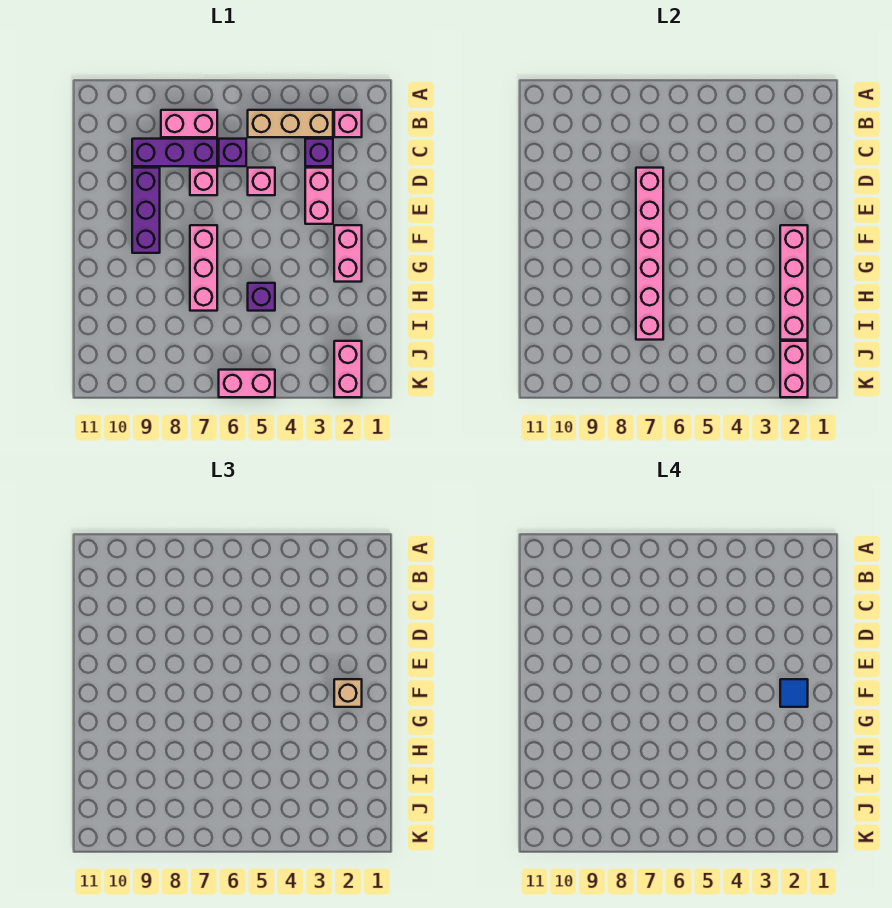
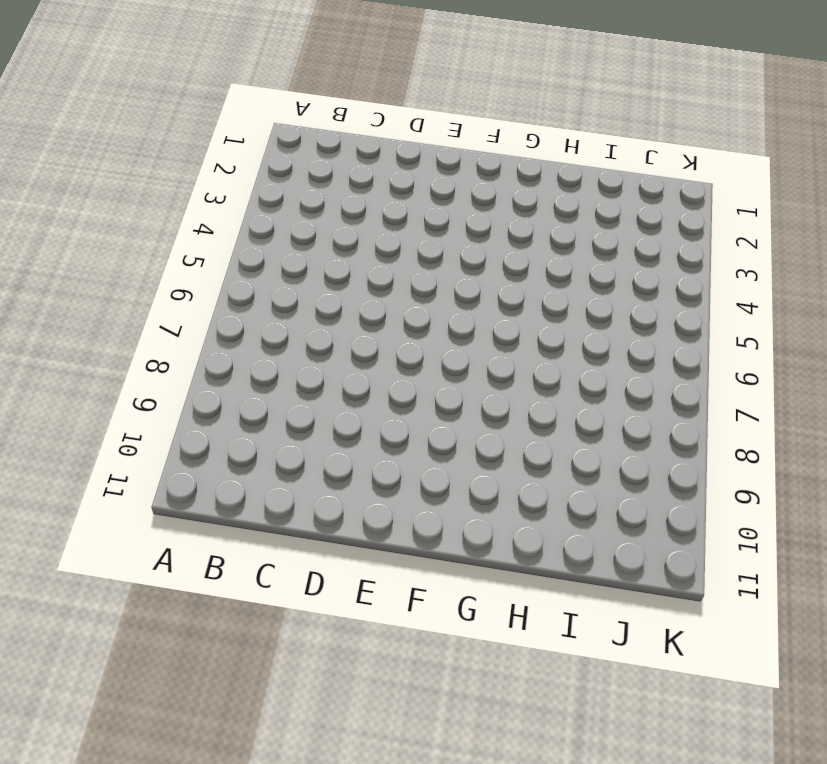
none -> pink brick B2 level 1
none -> tan brick B3:B5 level 1
none -> pink brick B7:B8 level 1

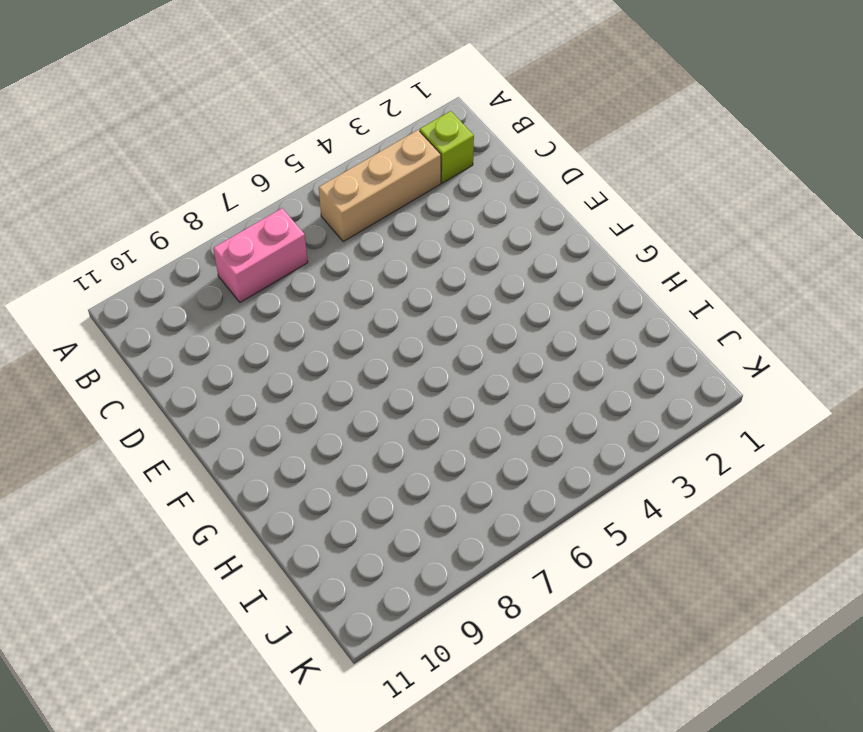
lime brick B2 level 1 -> pink brick B2 level 1
none -> purple brick C3 level 1
none -> purple brick C6 level 1
none -> purple brick C7:C9 level 1

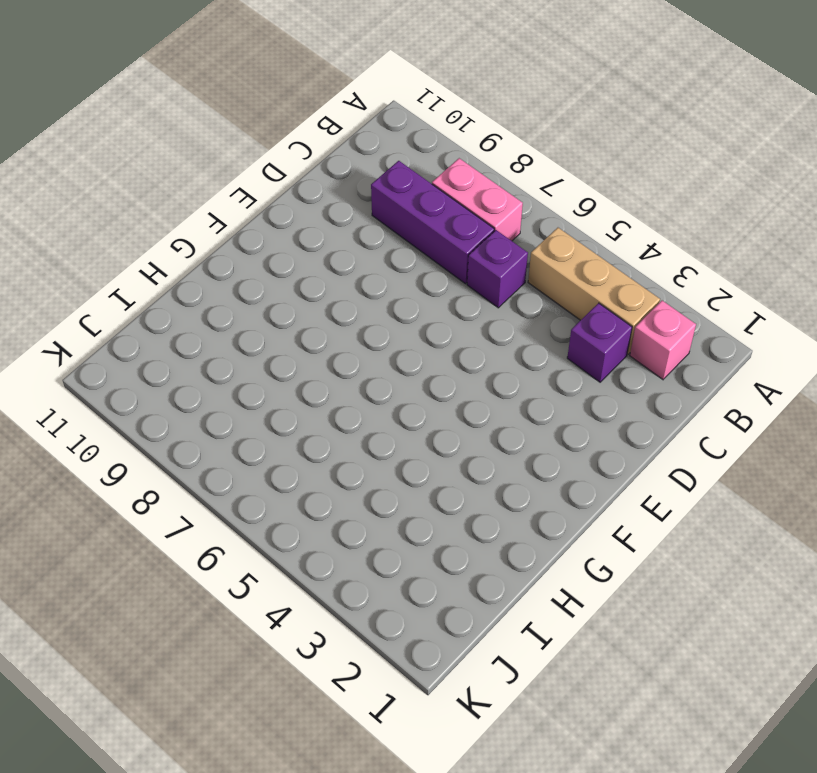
none -> pink brick D3:E3 level 1
none -> pink brick D5 level 1
none -> pink brick D7 level 1

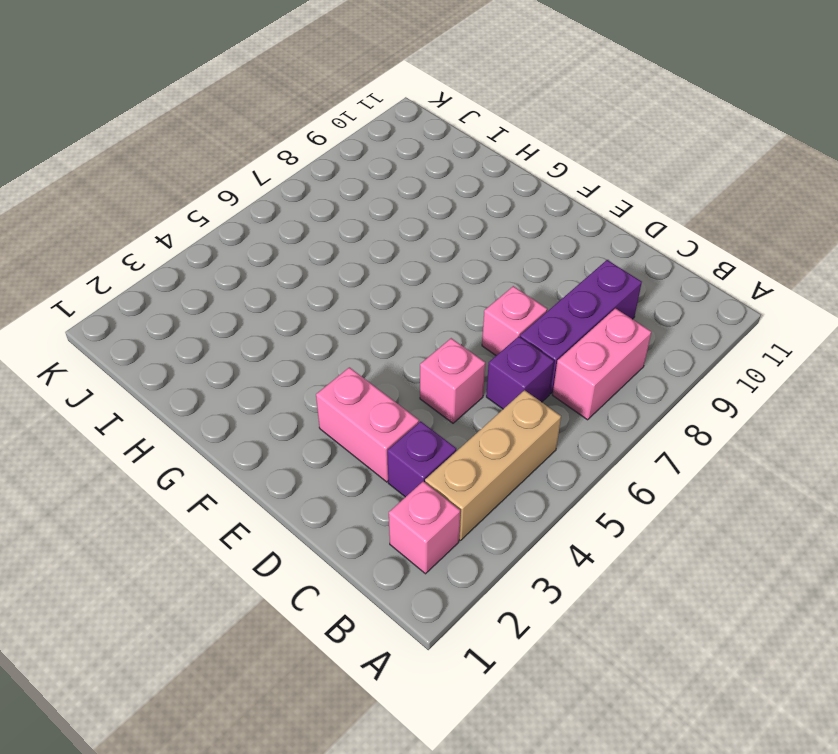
none -> purple brick D9:F9 level 1
none -> pink brick F2:G2 level 1
none -> pink brick F7:H7 level 1

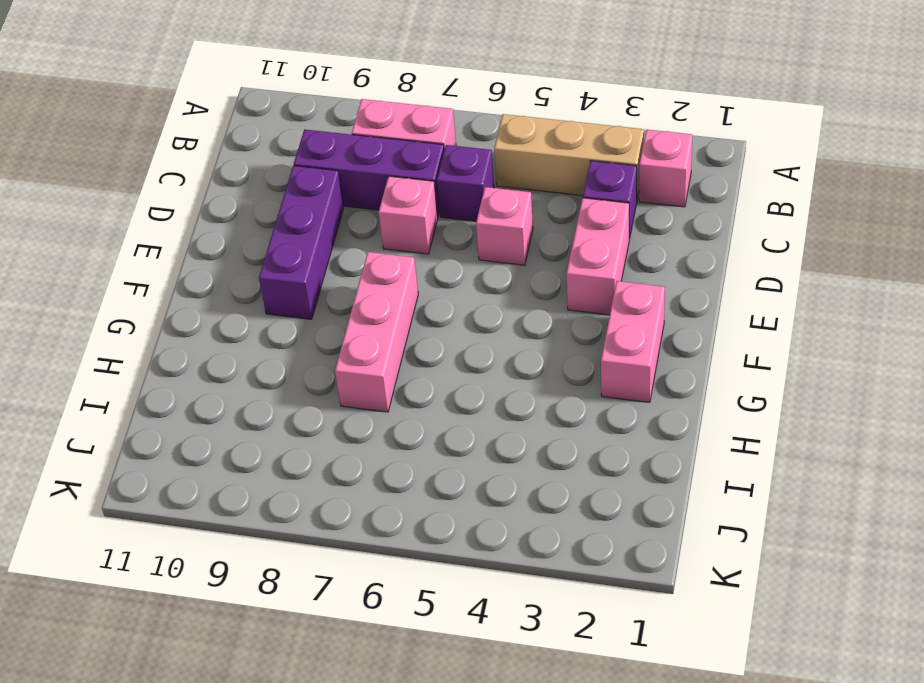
none -> purple brick H5 level 1
none -> pink brick J2:K2 level 1
none -> pink brick K5:K6 level 1

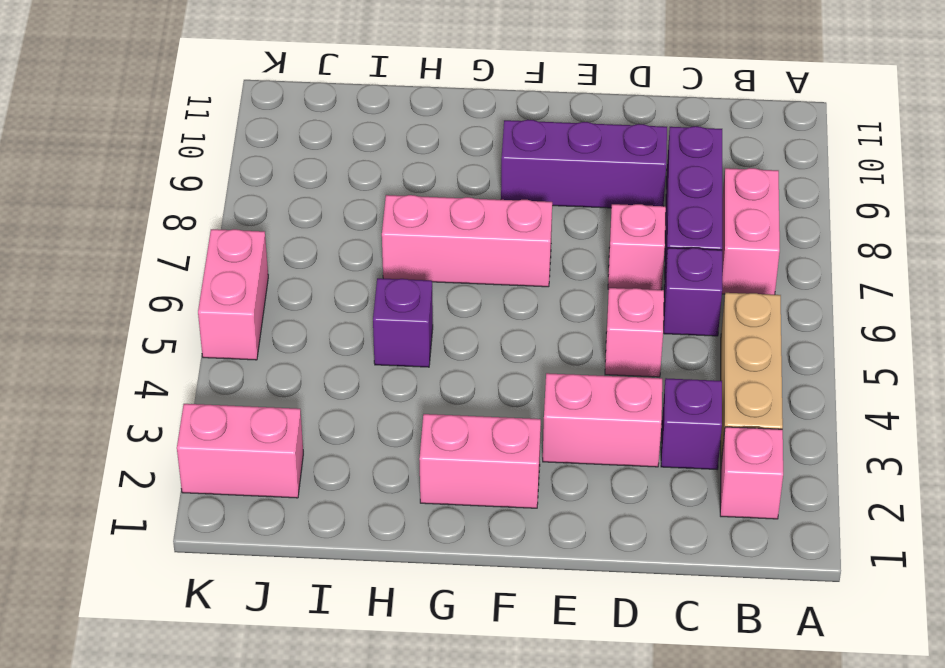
none -> pink brick D7:I7 level 2
none -> pink brick F2:I2 level 2
none -> pink brick J2:K2 level 2

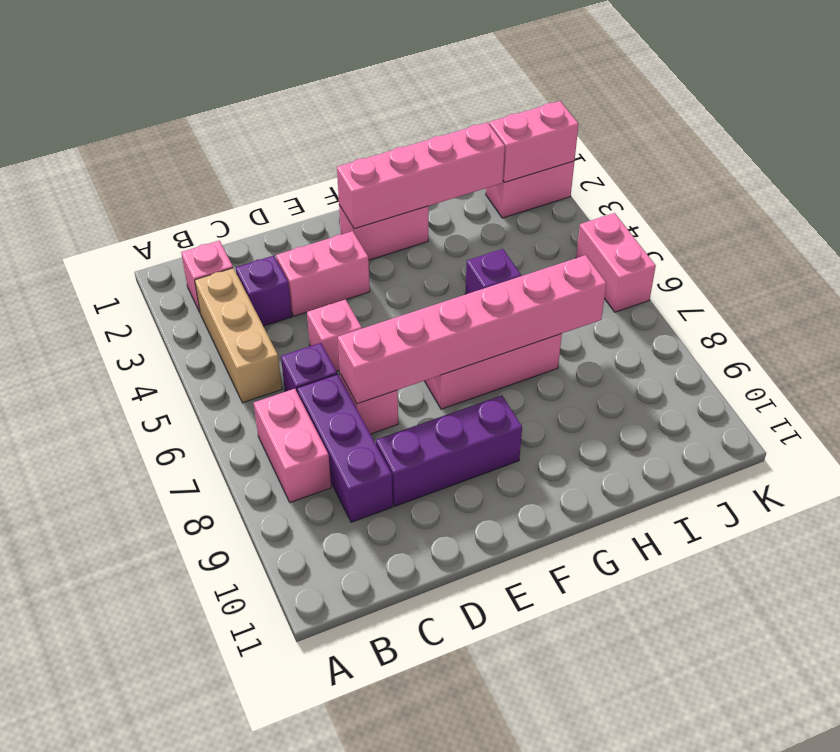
none -> tan brick F2 level 3
none -> blue tile F2 level 4

